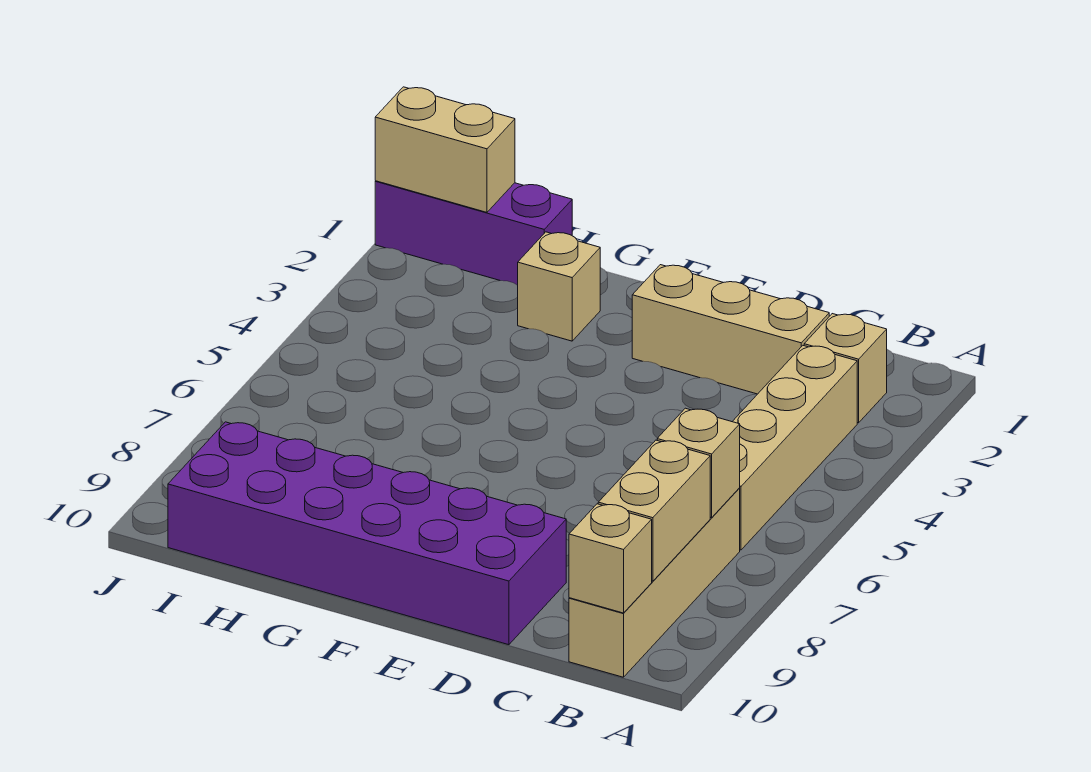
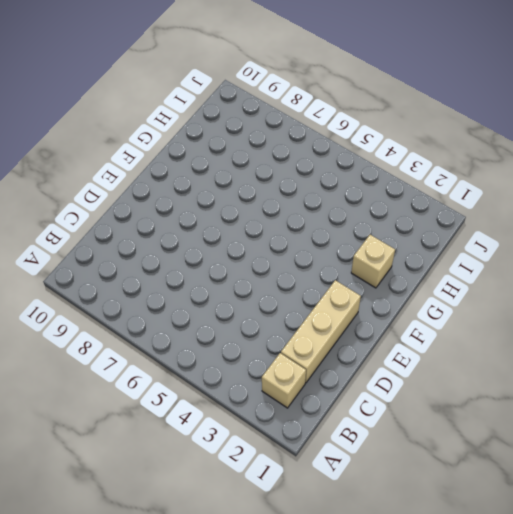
none -> tan brick B3:B6 level 1
none -> tan brick B7:B10 level 1

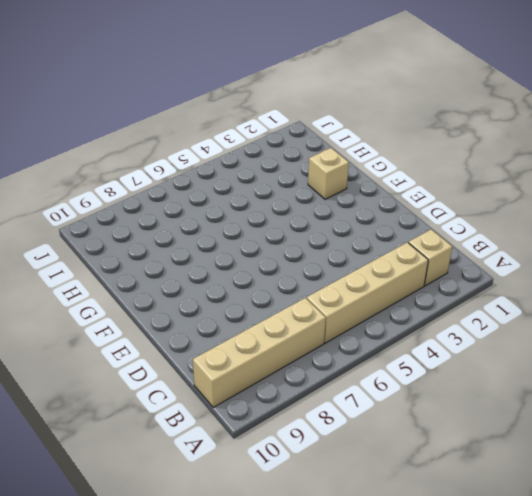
none -> tan brick C2:E2 level 1
none -> purple brick D9:I10 level 1

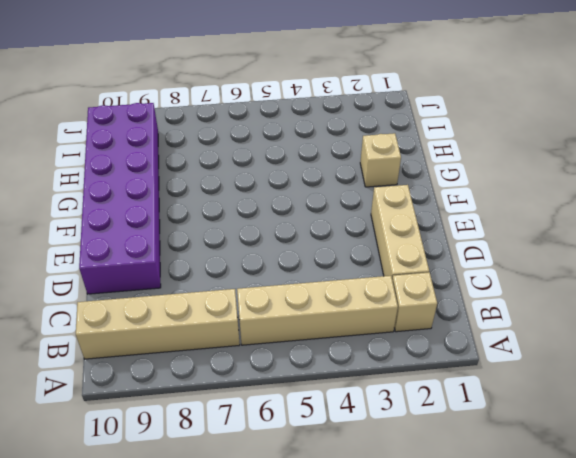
none -> purple brick H1:J1 level 1
none -> tan brick B7 level 2

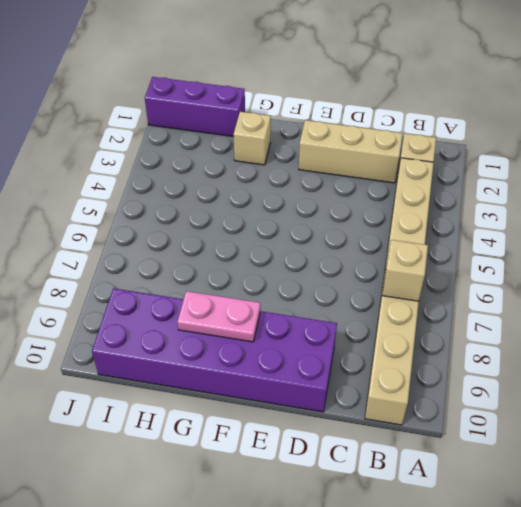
pink plate F9:G9 level 2 -> none
none -> tan brick B8:B9 level 2
none -> tan brick B10 level 2

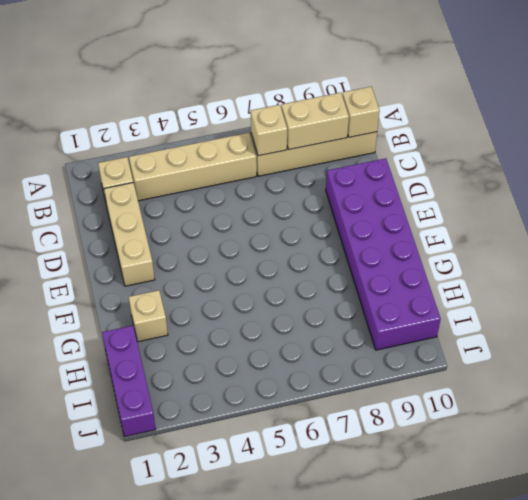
none -> tan brick I1:J1 level 2

